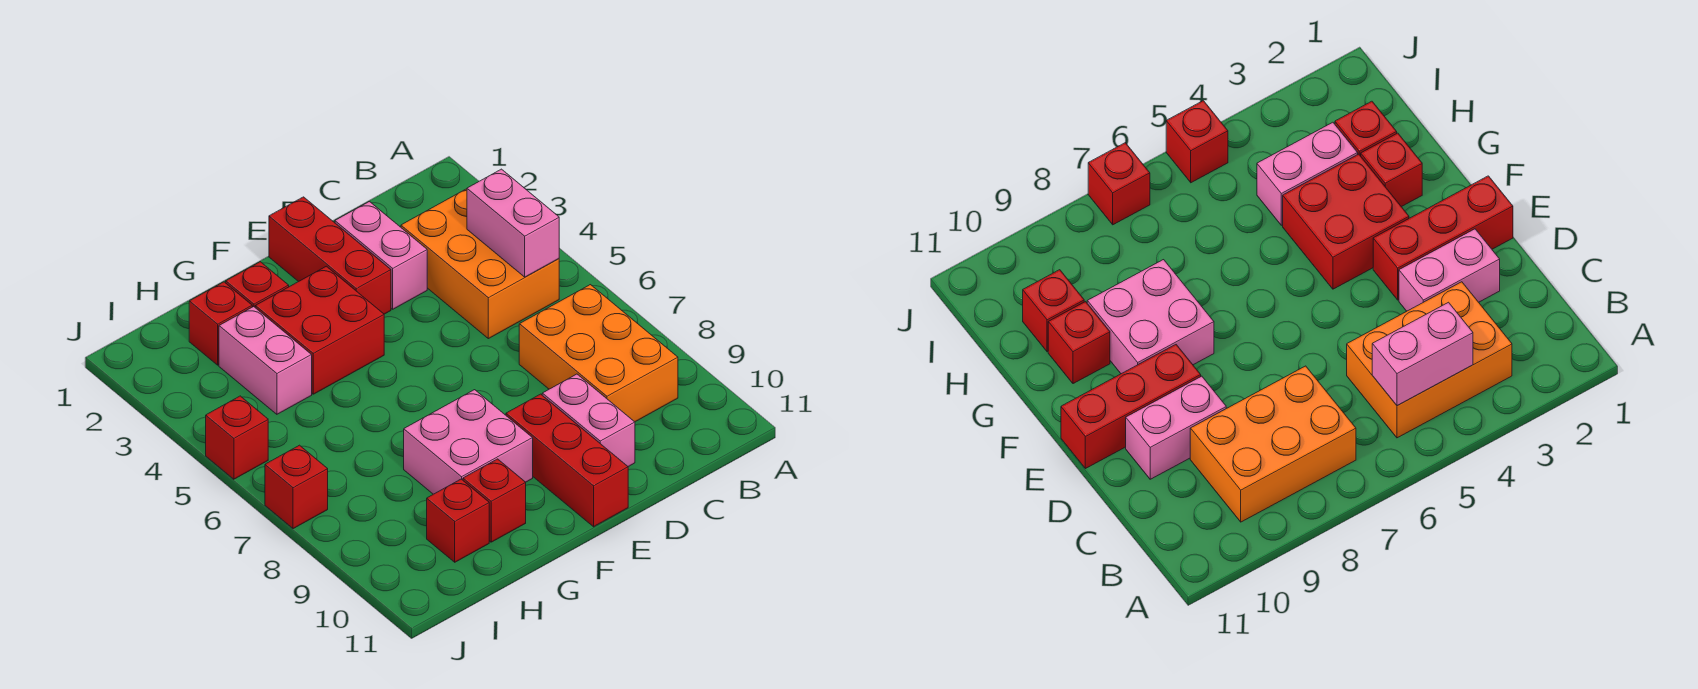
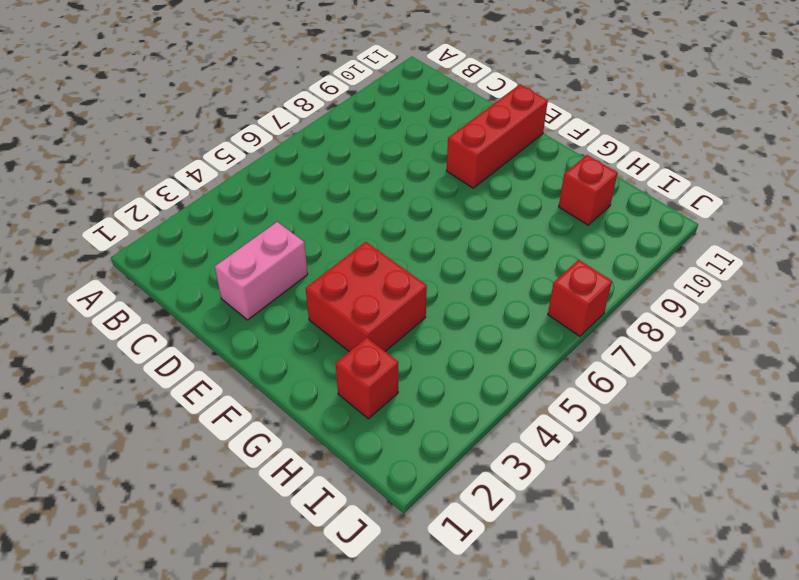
none -> orange brick B3:C5 level 1
none -> orange brick B7:C9 level 1
none -> pink brick D9:D10 level 1

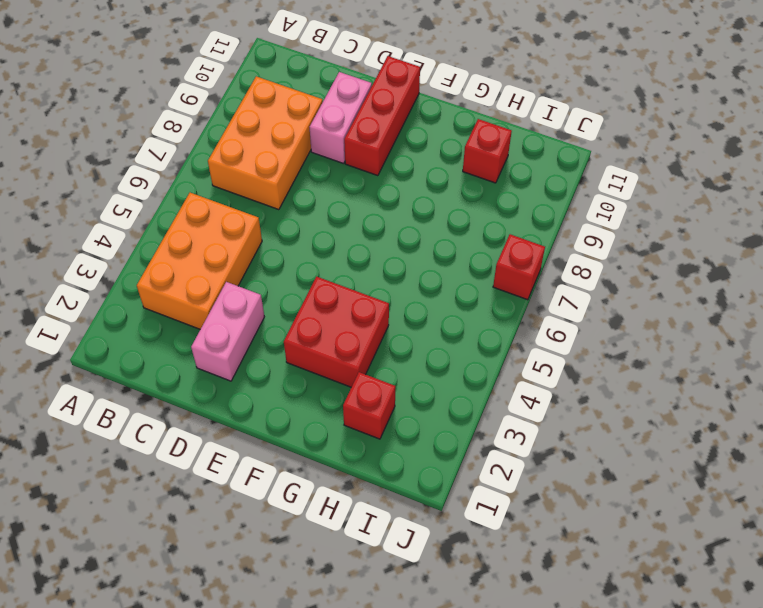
none -> red brick E1:E3 level 1
none -> pink brick F8:G9 level 1
none -> red brick G2 level 1

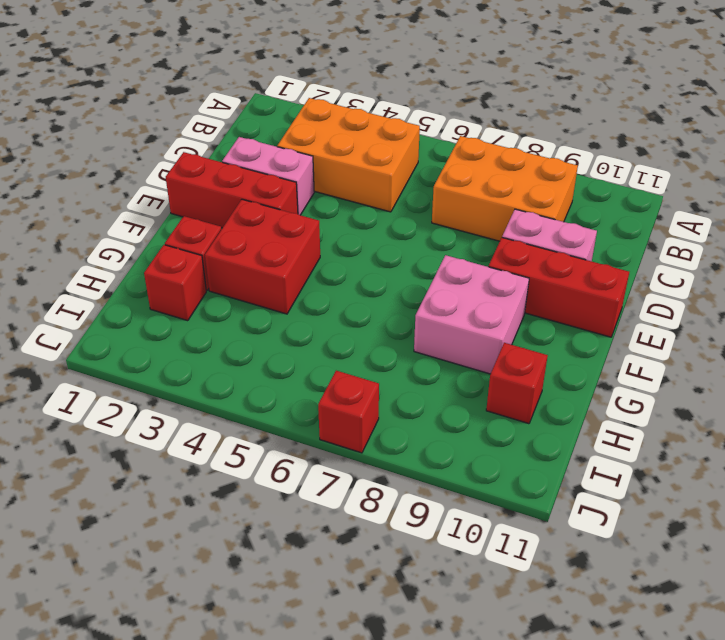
none -> red brick G10 level 1
none -> pink brick H3:H4 level 1
none -> red brick J5 level 1

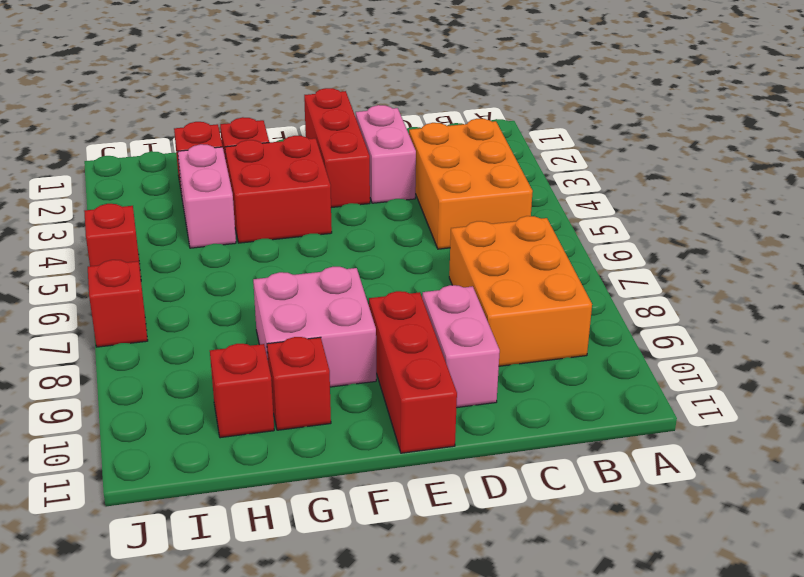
none -> pink brick B4:B5 level 2

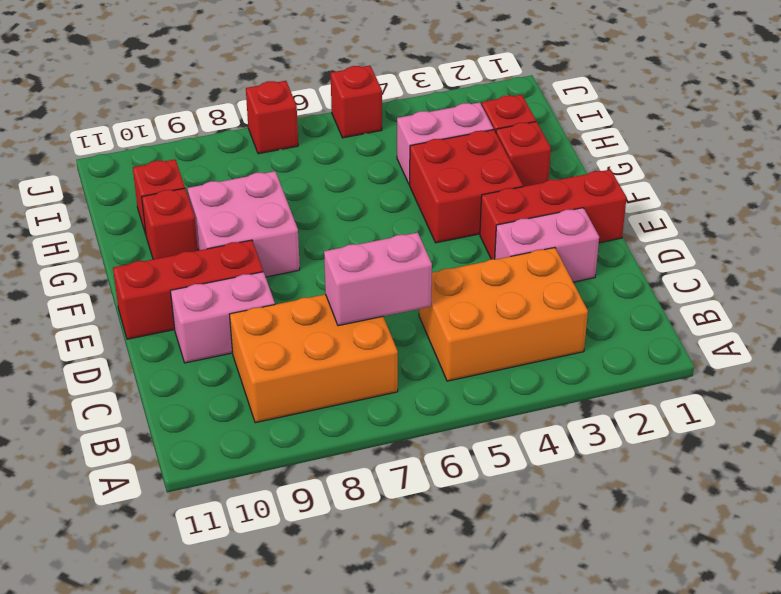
pink brick C6:C7 level 2 -> pink brick B4:B5 level 2

